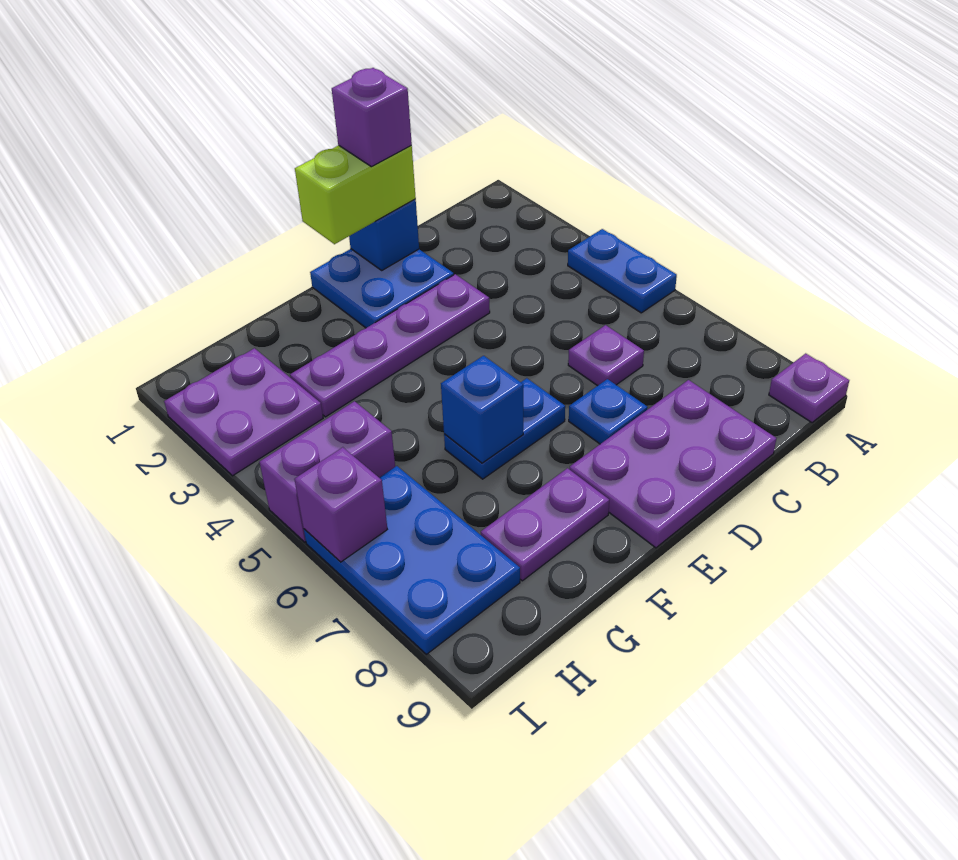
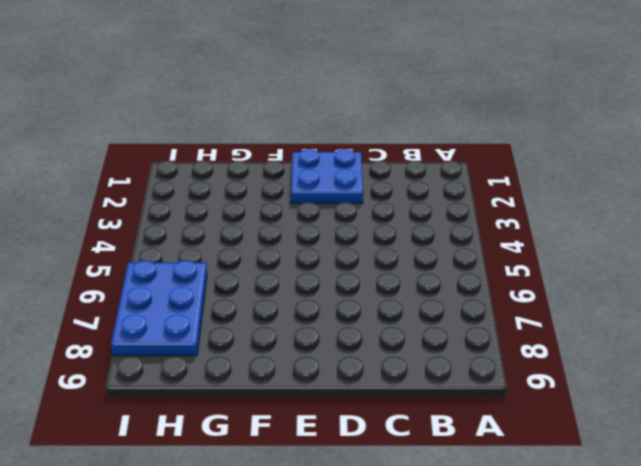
none -> blue plate A4:A5 level 1
none -> purple plate A9 level 1
none -> purple plate C6 level 1

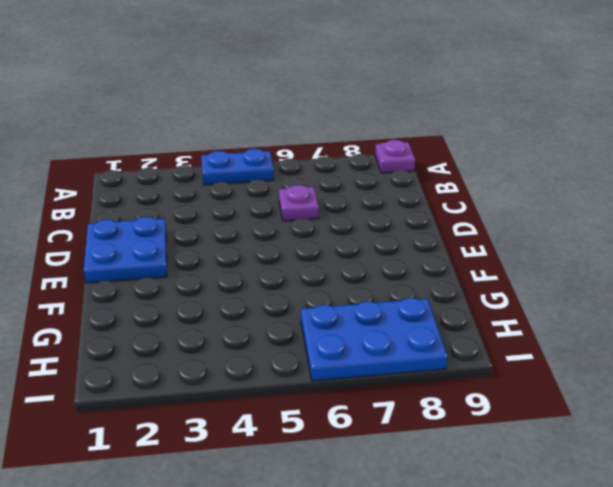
none -> purple plate C8:E9 level 1
none -> purple plate D3:G3 level 1
none -> blue plate D7 level 1

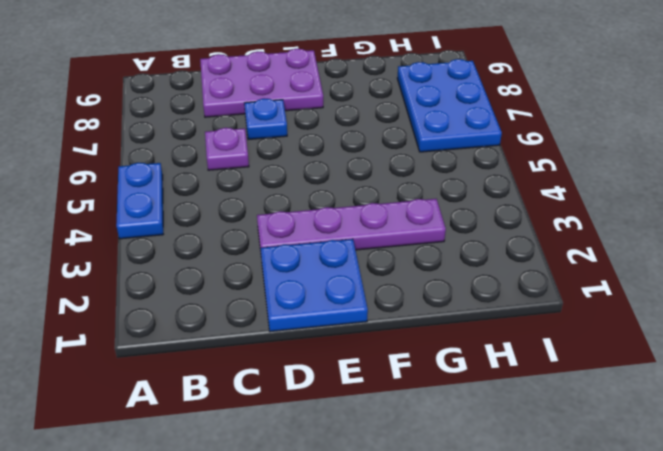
none -> purple plate A9 level 1
none -> blue plate E6:F6 level 1
none -> purple plate F8:G8 level 1

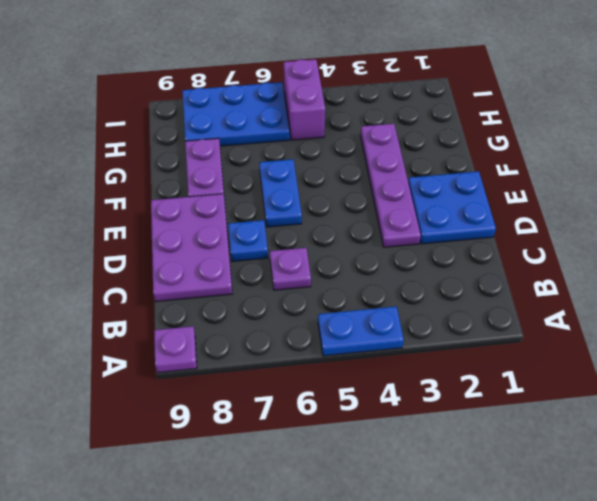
none -> purple plate H2:I3 level 1
none -> blue brick D1 level 2
none -> blue brick F6 level 2

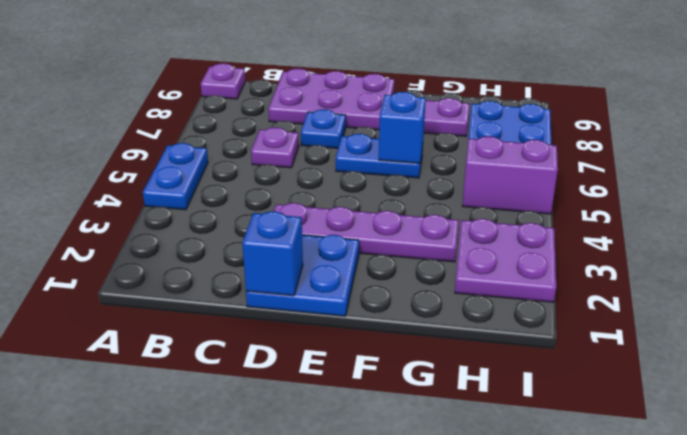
none -> purple brick I6 level 2
none -> lime brick D1:E1 level 3
none -> purple brick D1 level 4

